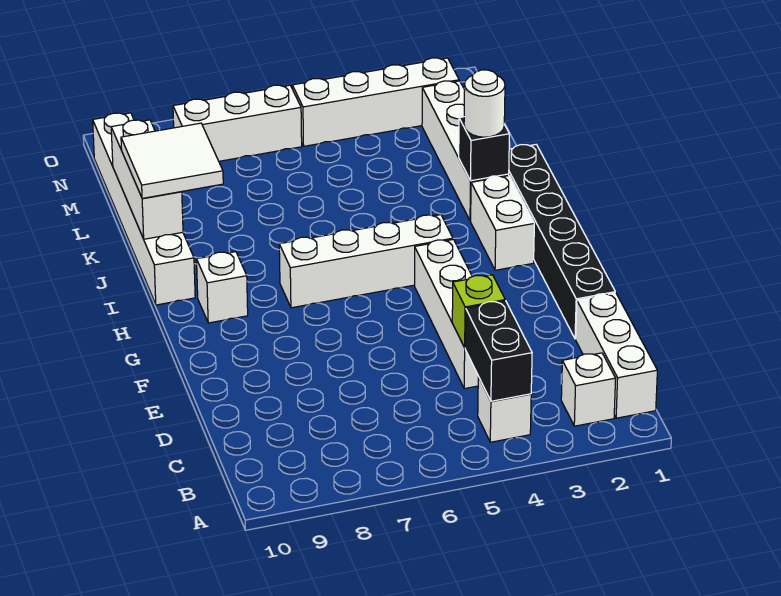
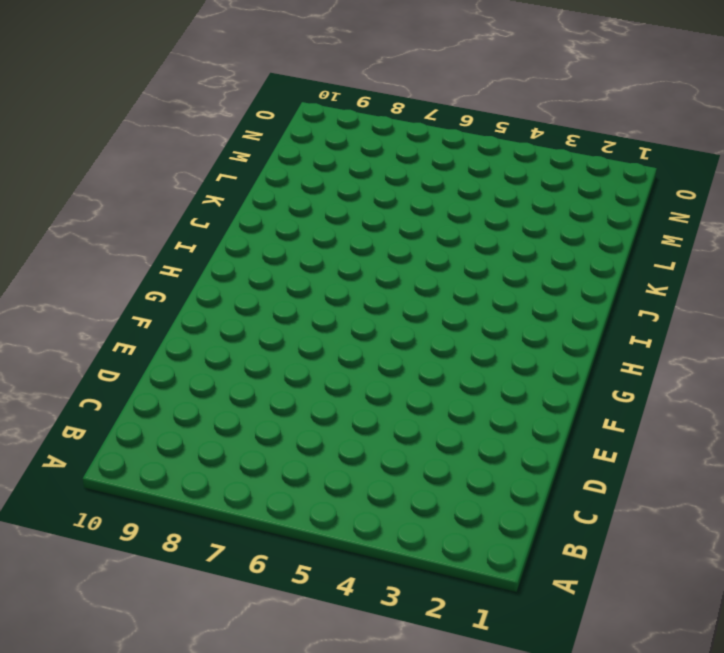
none -> white brick B1:D1 level 1
none -> white brick B2 level 1
none -> white brick B4 level 1

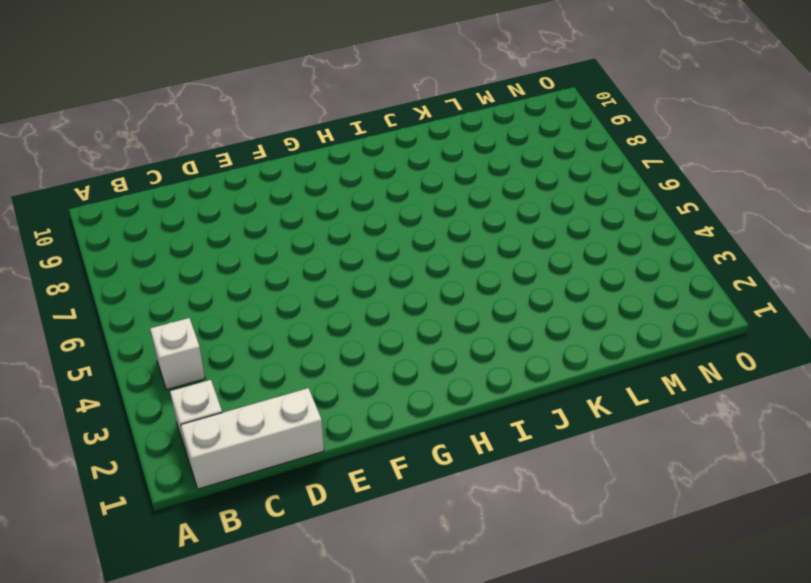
none -> white brick D4:G4 level 1
none -> black brick E1:J1 level 1
none -> white brick H2:I2 level 1

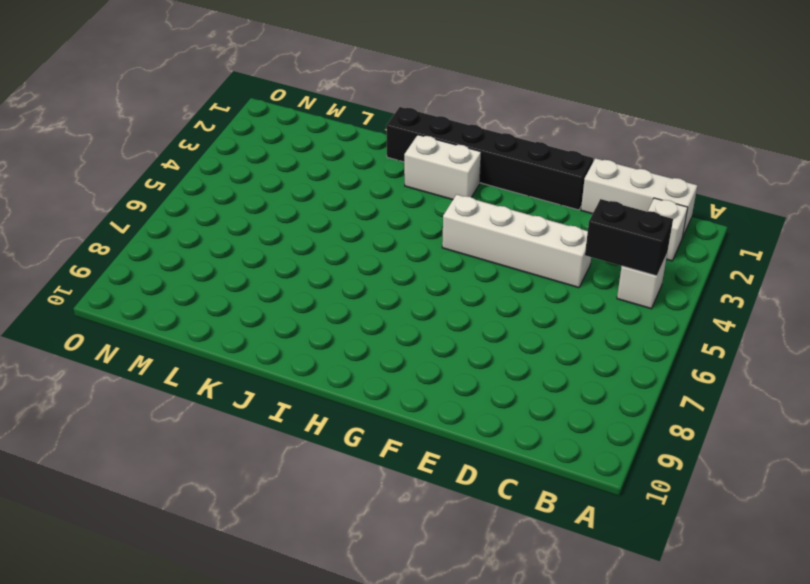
none -> white brick H4:H7 level 1
none -> white brick H9 level 1
none -> white brick I10:N10 level 1

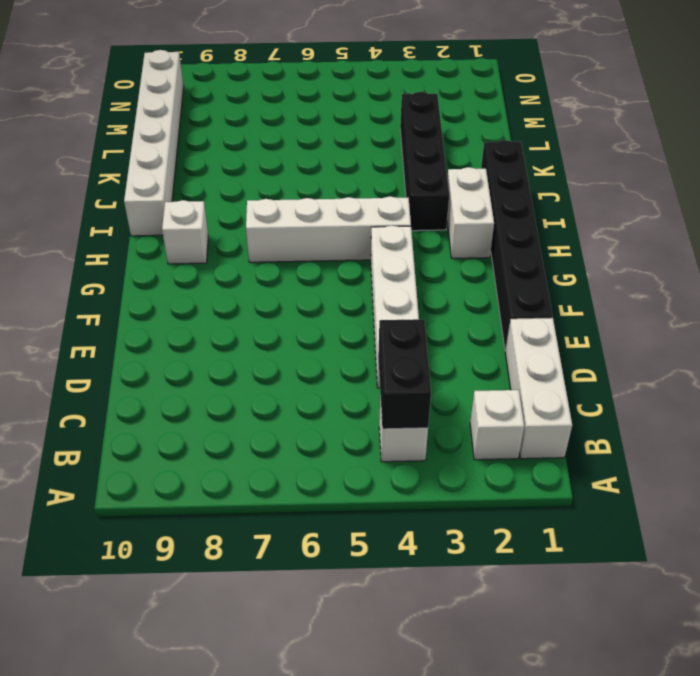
black brick I3:L3 level 1 -> none
none -> white brick J2:M2 level 1
none -> white brick N2:N5 level 1
none -> white brick N6:N8 level 1

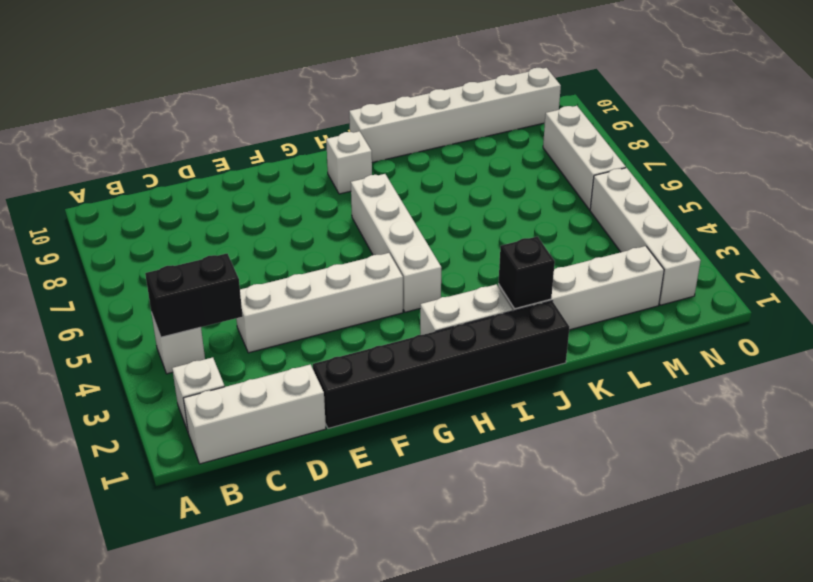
none -> lime brick D4 level 2
none -> white brick J10:L10 level 2
none -> white round brick J2 level 3

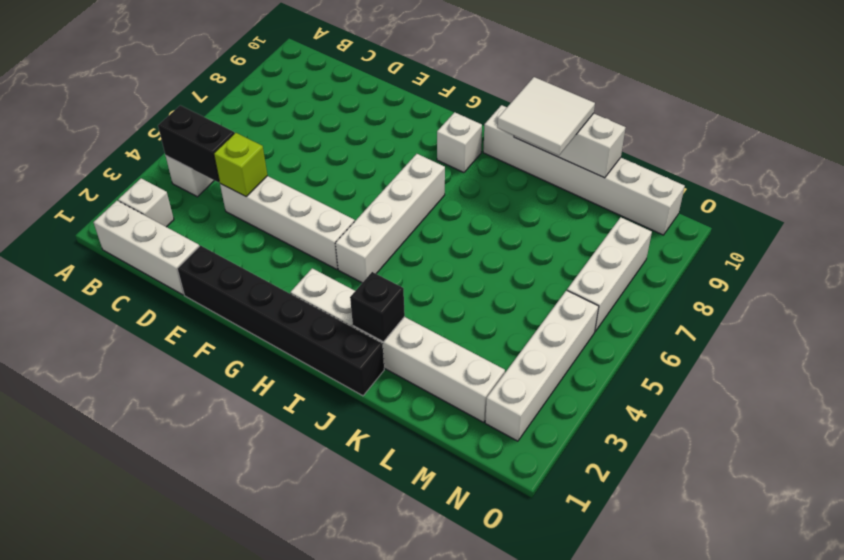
none -> white round brick J2 level 3

